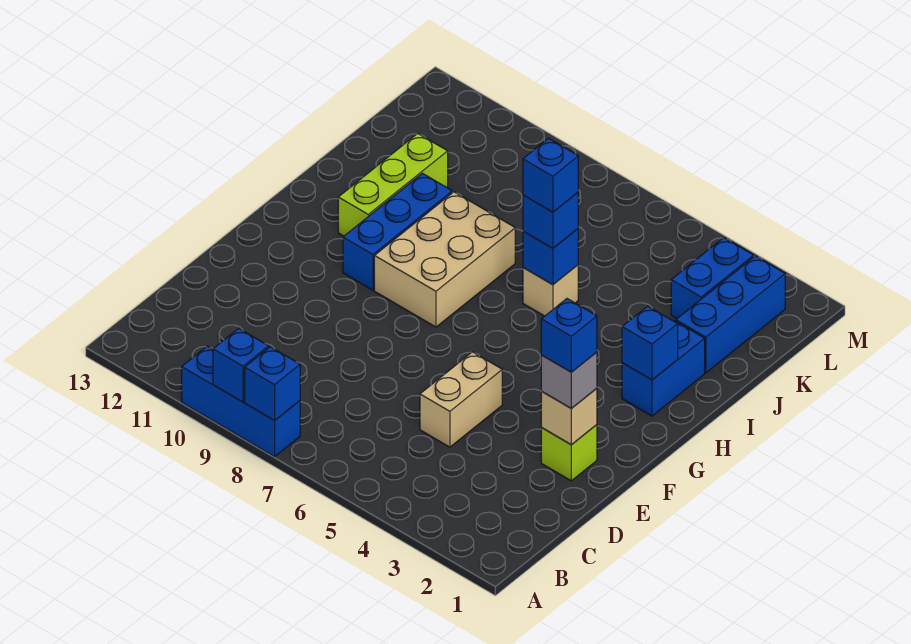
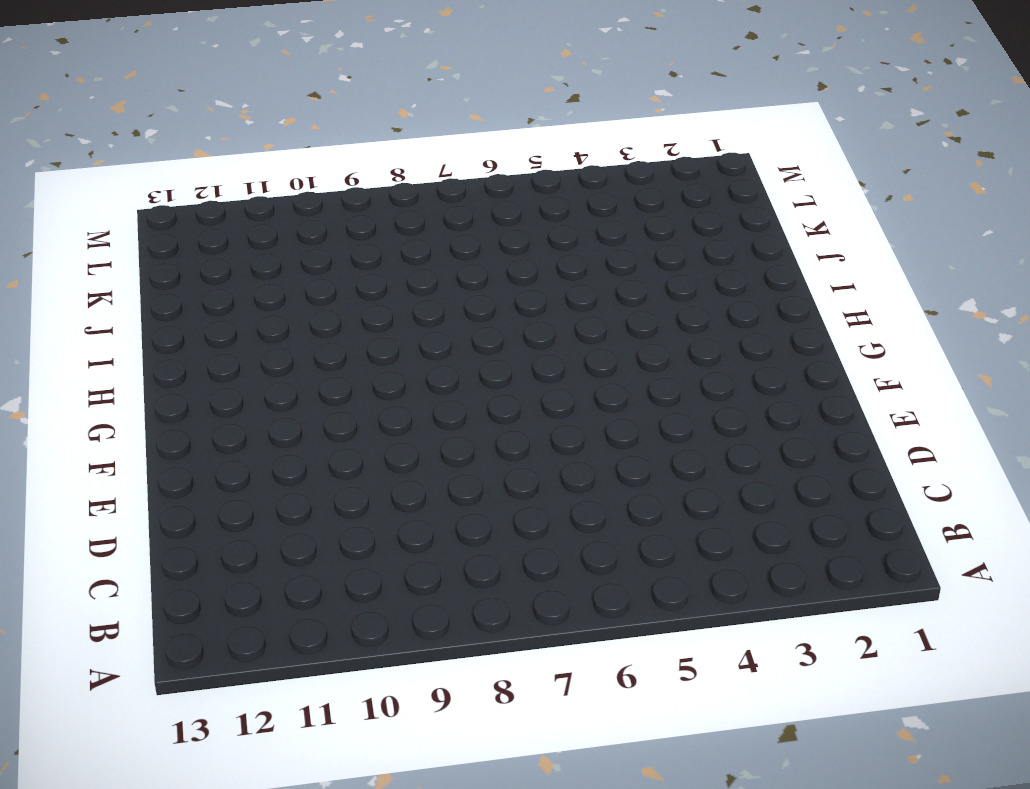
none -> blue brick A8:A10 level 1
none -> tan brick D5:E5 level 1
none -> lime brick E2 level 1

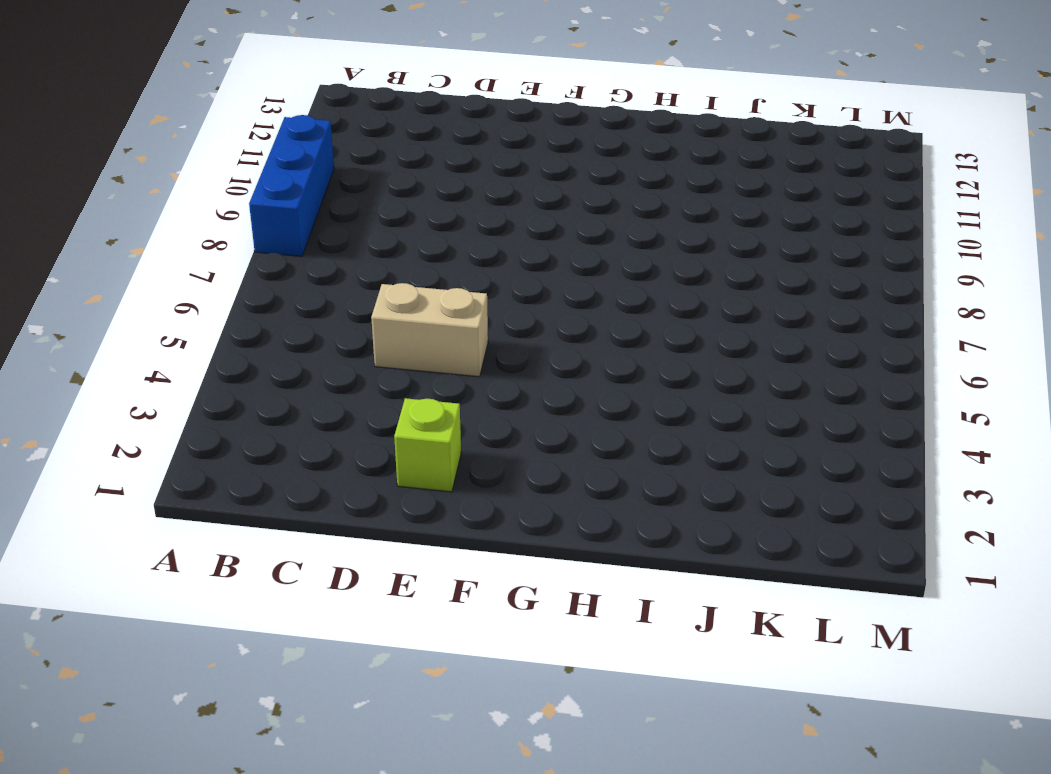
none -> tan brick G8:I9 level 1
none -> blue brick G10:I10 level 1
none -> blue brick H2:I2 level 1

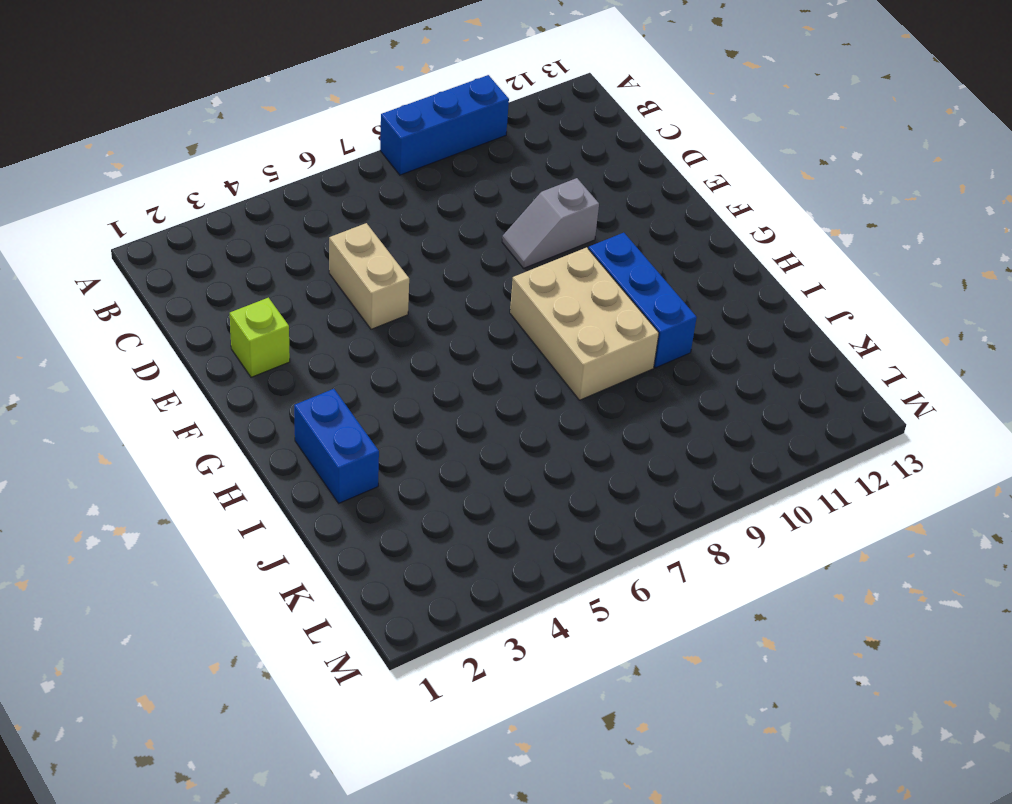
grey slope E9:E10 level 1 top 10 -> none
none -> lime brick H11:J11 level 1
none -> tan brick I6 level 1
none -> blue brick J2:L2 level 1

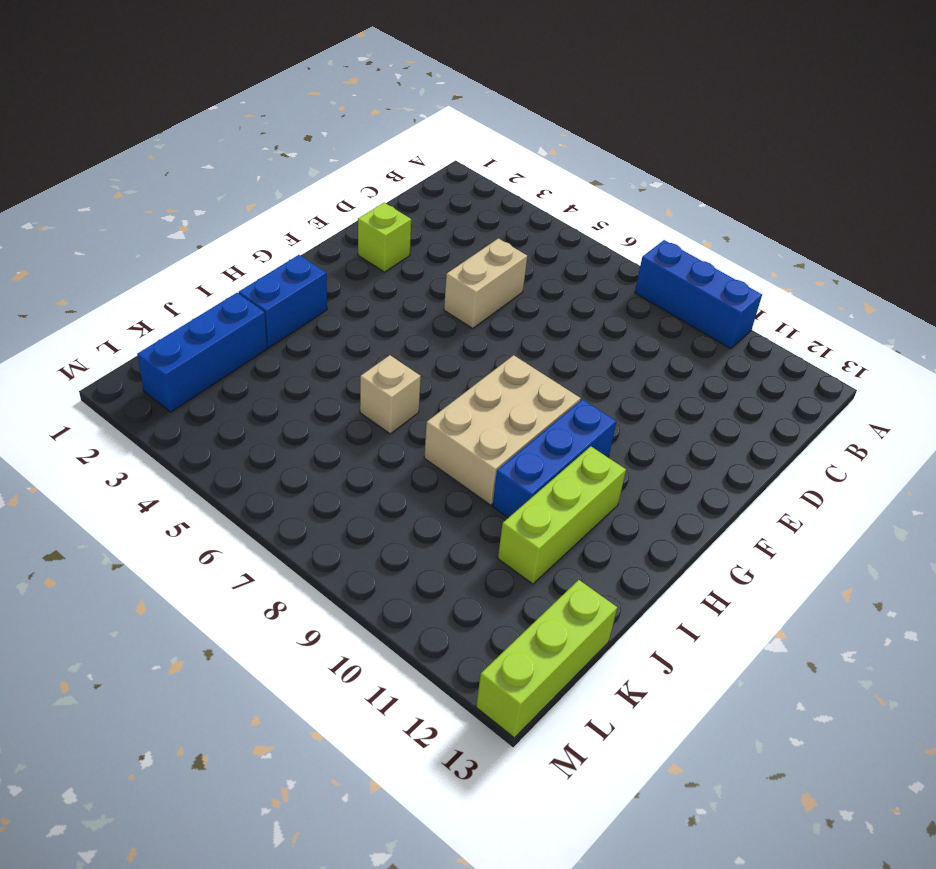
lime brick K13:M13 level 1 -> none
none -> blue brick K3:L3 level 1
none -> blue brick A8 level 2
none -> blue brick A9 level 2

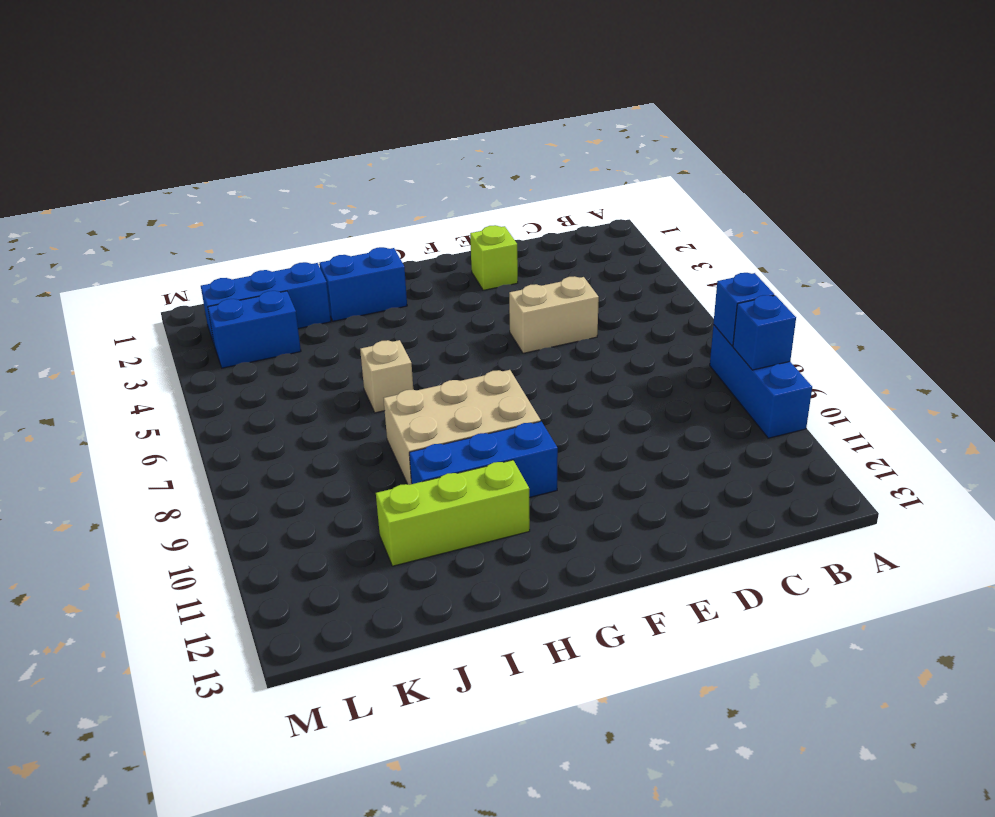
none -> tan brick E2 level 2
none -> blue brick H2 level 2
none -> blue brick I6 level 2

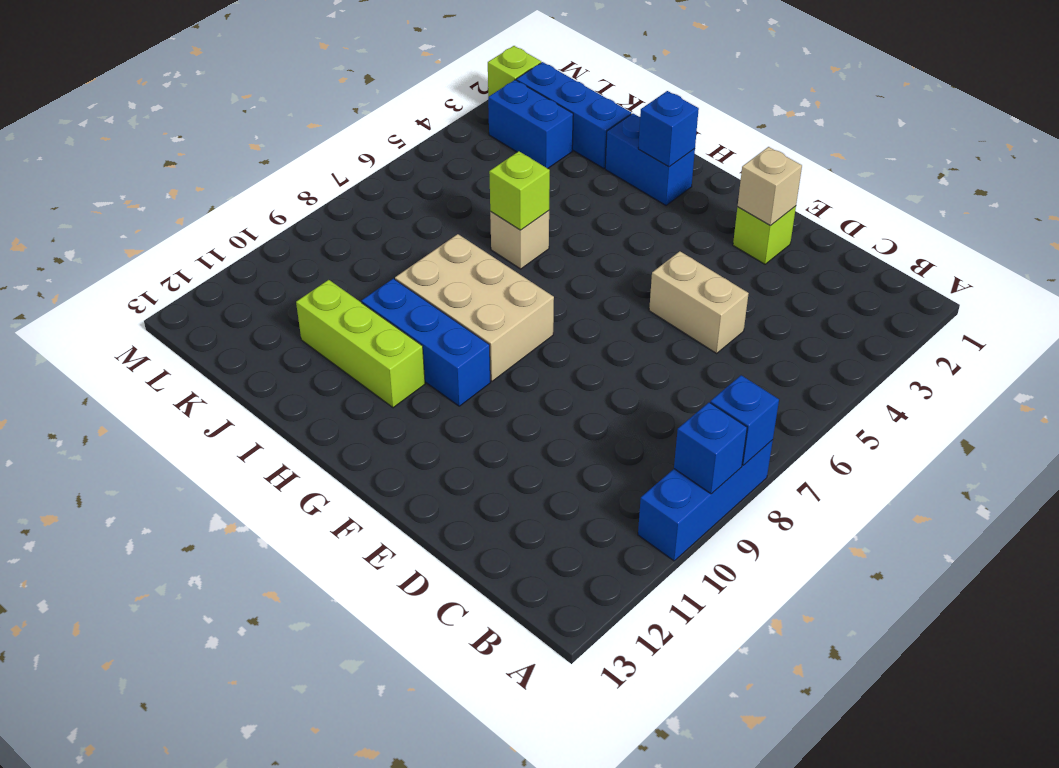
lime brick I6 level 2 -> blue brick I6 level 2
lime brick M2 level 1 -> none
none -> grey brick E2 level 3
none -> blue brick I6 level 3
none -> blue brick E2 level 4

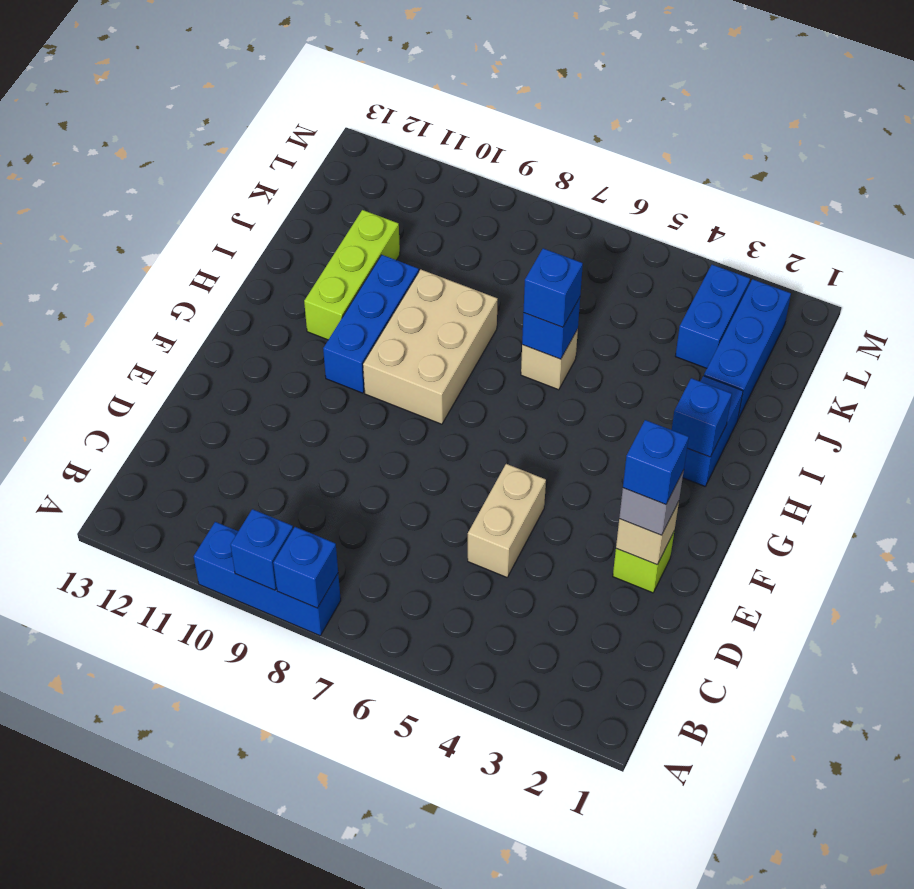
none -> blue brick I6 level 4

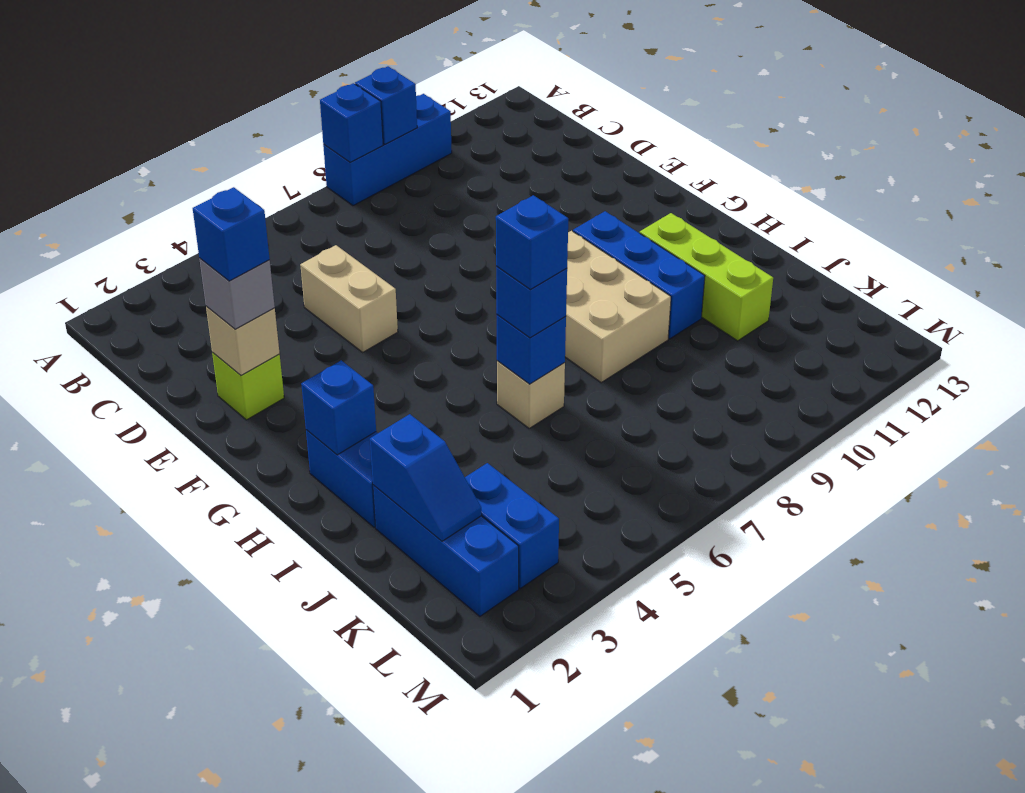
blue slope J2:K2 level 2 top J -> none

